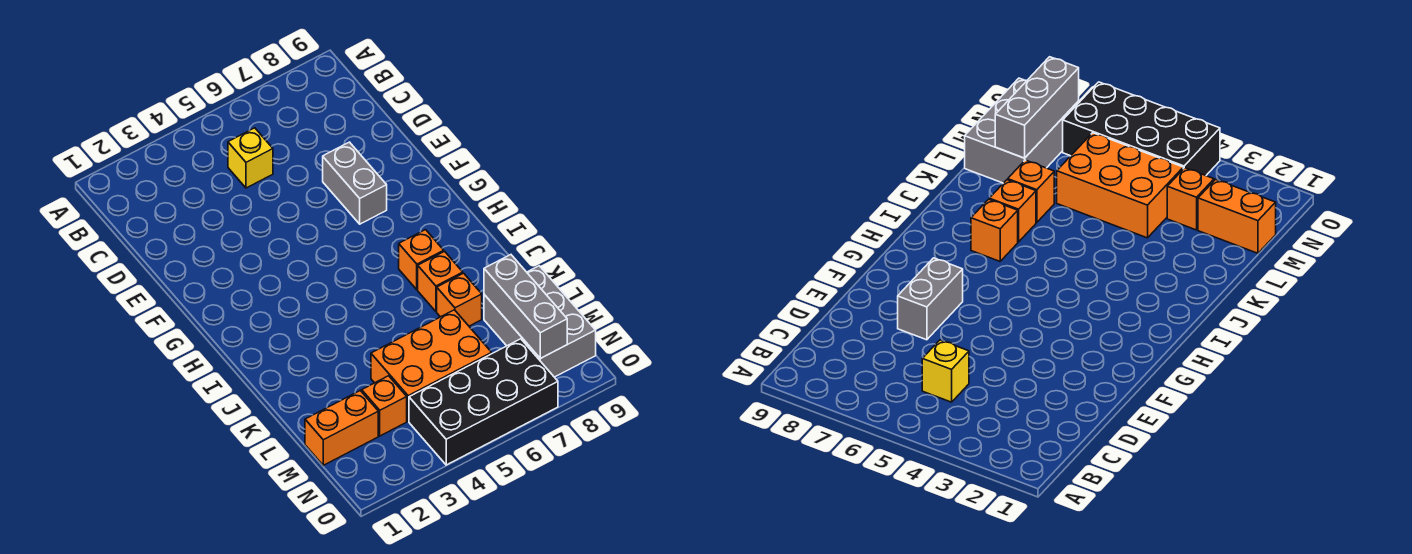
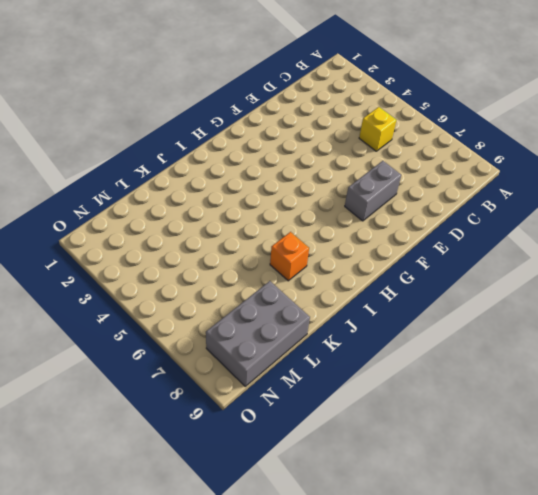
none -> orange brick I7 level 1
none -> orange brick K7 level 1

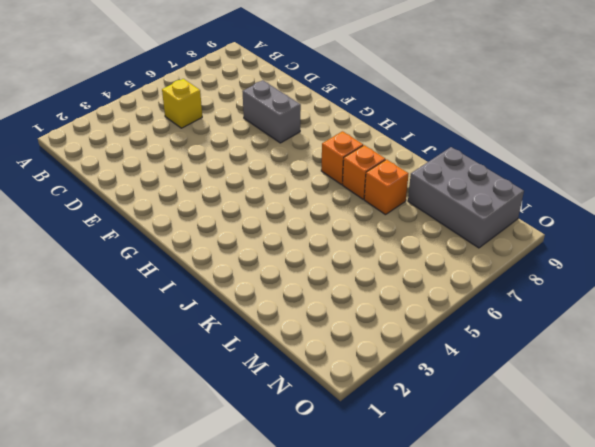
none -> orange brick L4:M6 level 1
none -> orange brick M1:M2 level 1

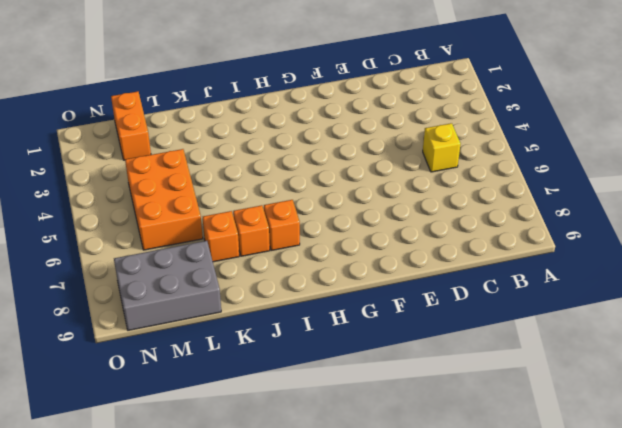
none -> grey brick E7:F7 level 1
none -> orange brick M3 level 1

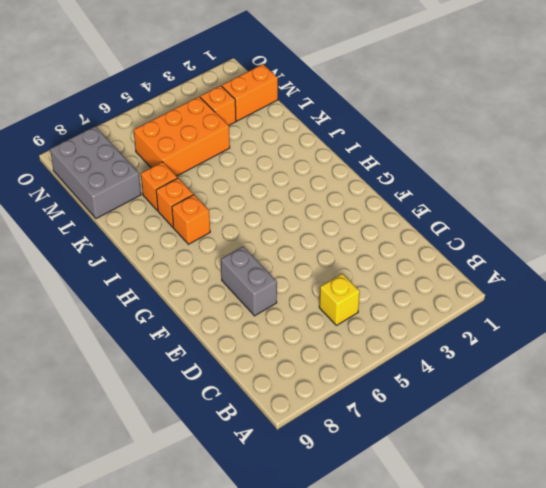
none -> black brick N4:O7 level 1
none -> grey brick L8:N8 level 2

